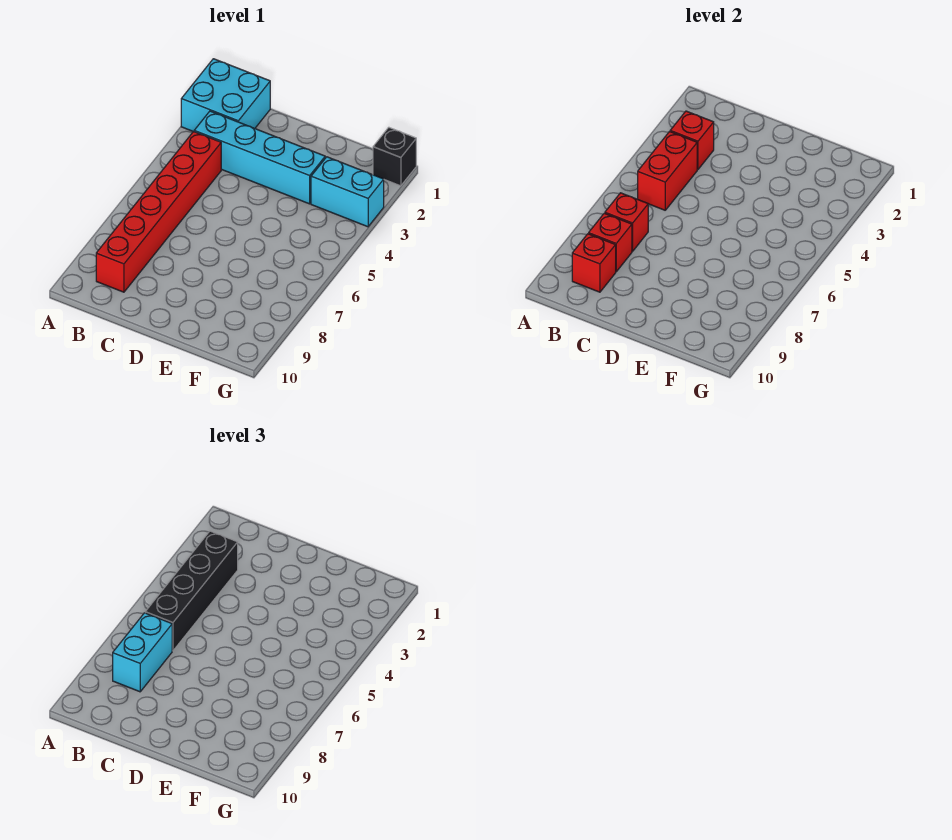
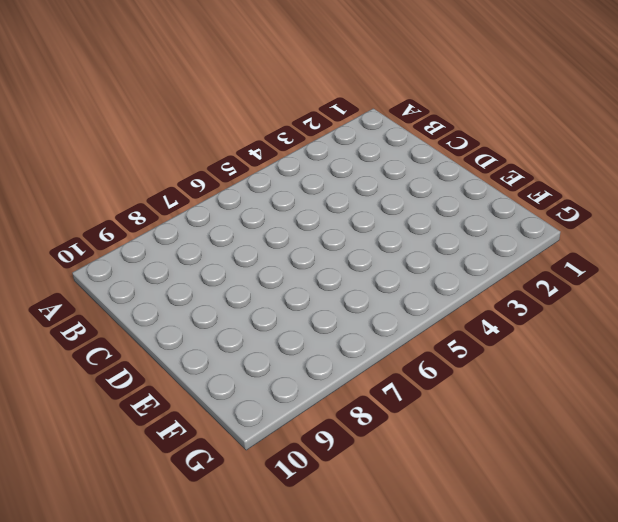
none -> cyan brick A1:B2 level 1
none -> cyan brick B3:E3 level 1
none -> red brick B4:B9 level 1

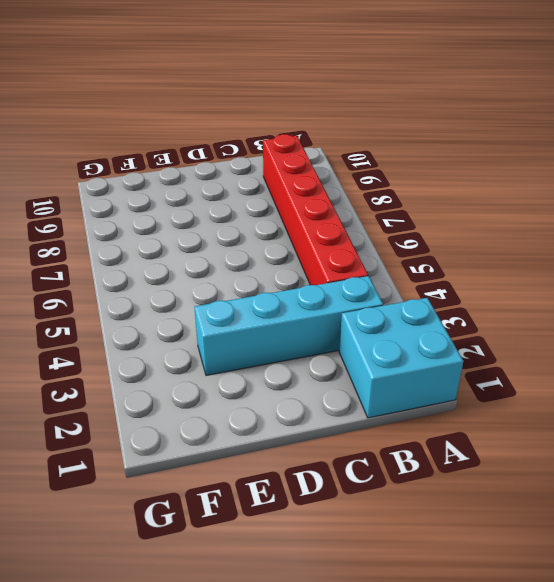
none -> cyan brick F3:G3 level 1
none -> black brick G1 level 1
none -> red brick B3 level 2

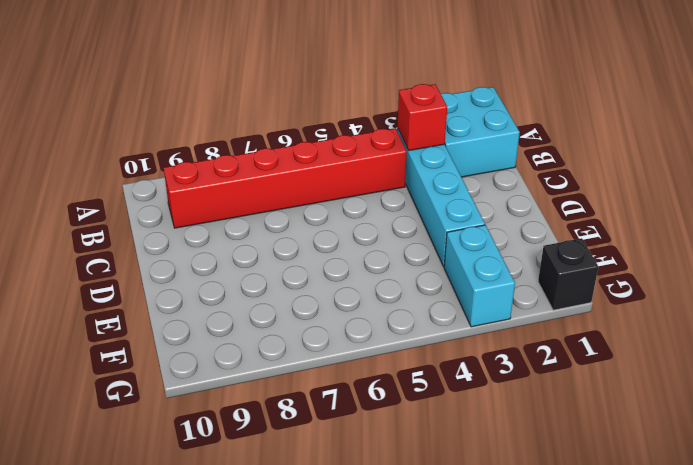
none -> red brick B4:B5 level 2
none -> red brick B7 level 2
none -> red brick B8 level 2

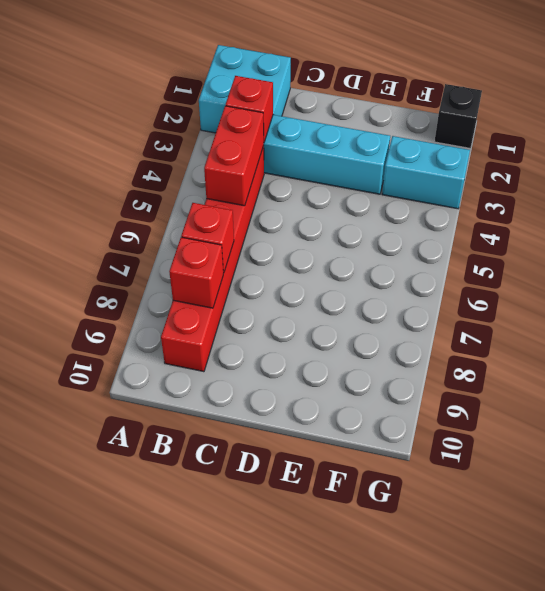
none -> red brick B9 level 2
none -> black brick B3:B6 level 3
none -> cyan brick B7:B8 level 3

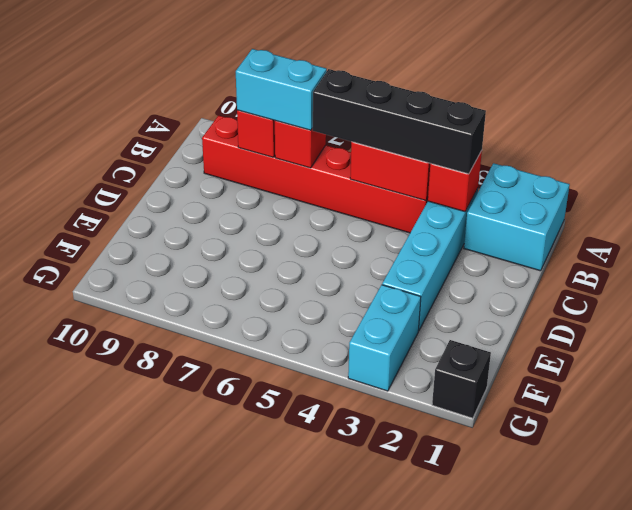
none -> red brick B9 level 2

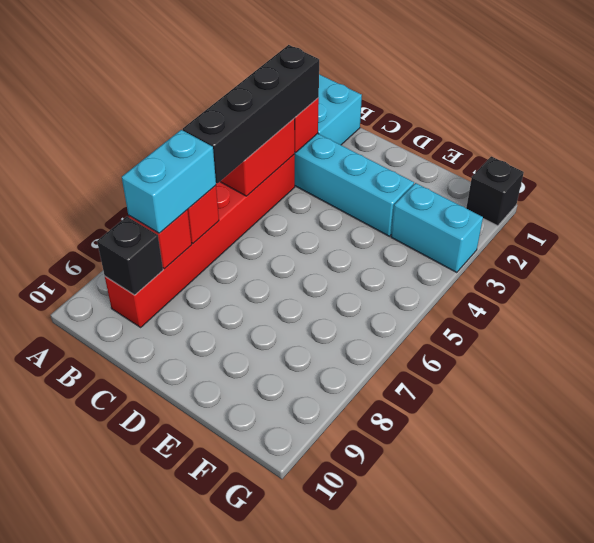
black brick B9 level 2 -> red brick B9 level 2

